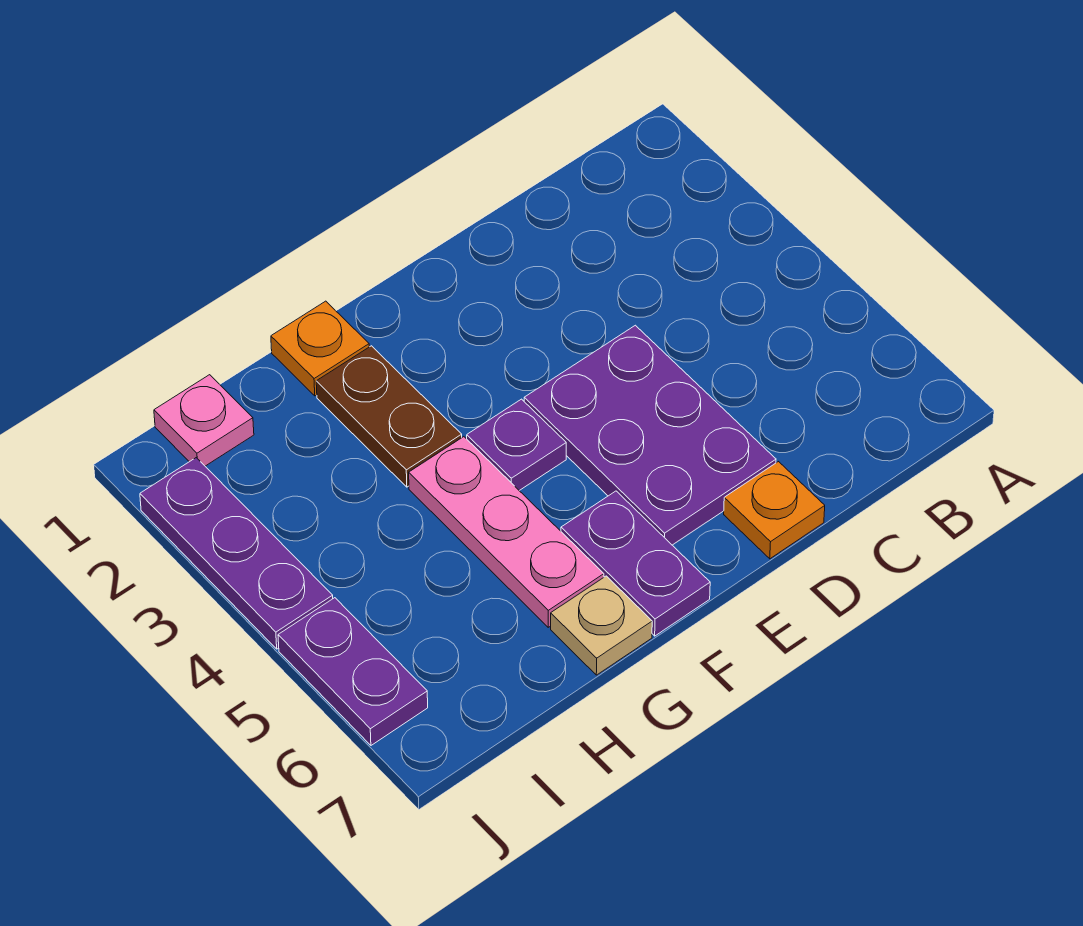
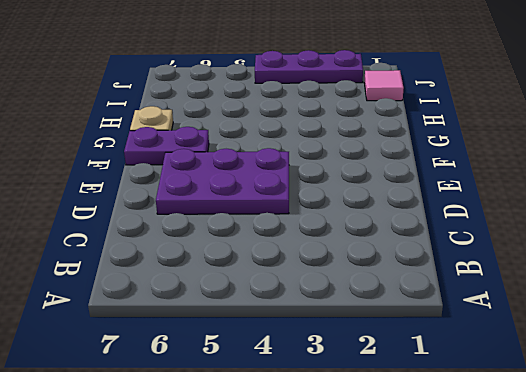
pink tile I1 level 1 -> pink plate I1 level 1
none -> orange plate D7 level 1
none -> purple plate F4 level 1

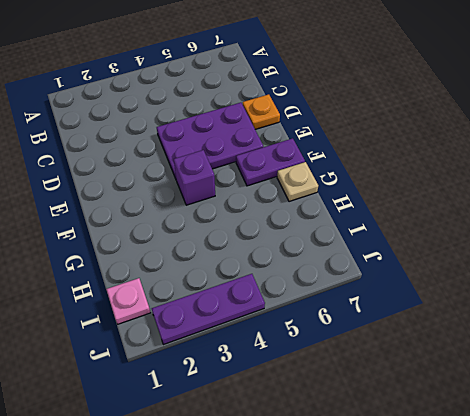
purple brick F4 level 1 -> purple plate F4 level 1
none -> orange plate G1 level 1
none -> brown plate G2:G3 level 1

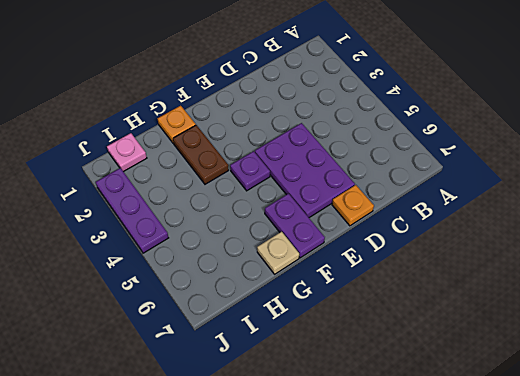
none -> pink plate G4:G6 level 1
none -> purple plate J5:J6 level 1

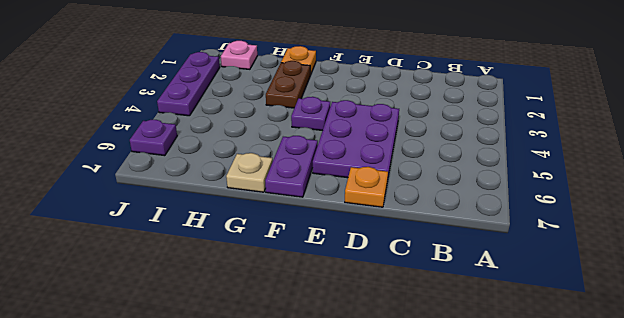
purple plate J6 level 1 -> purple plate J5:J6 level 1
none -> pink plate G4:G6 level 1

